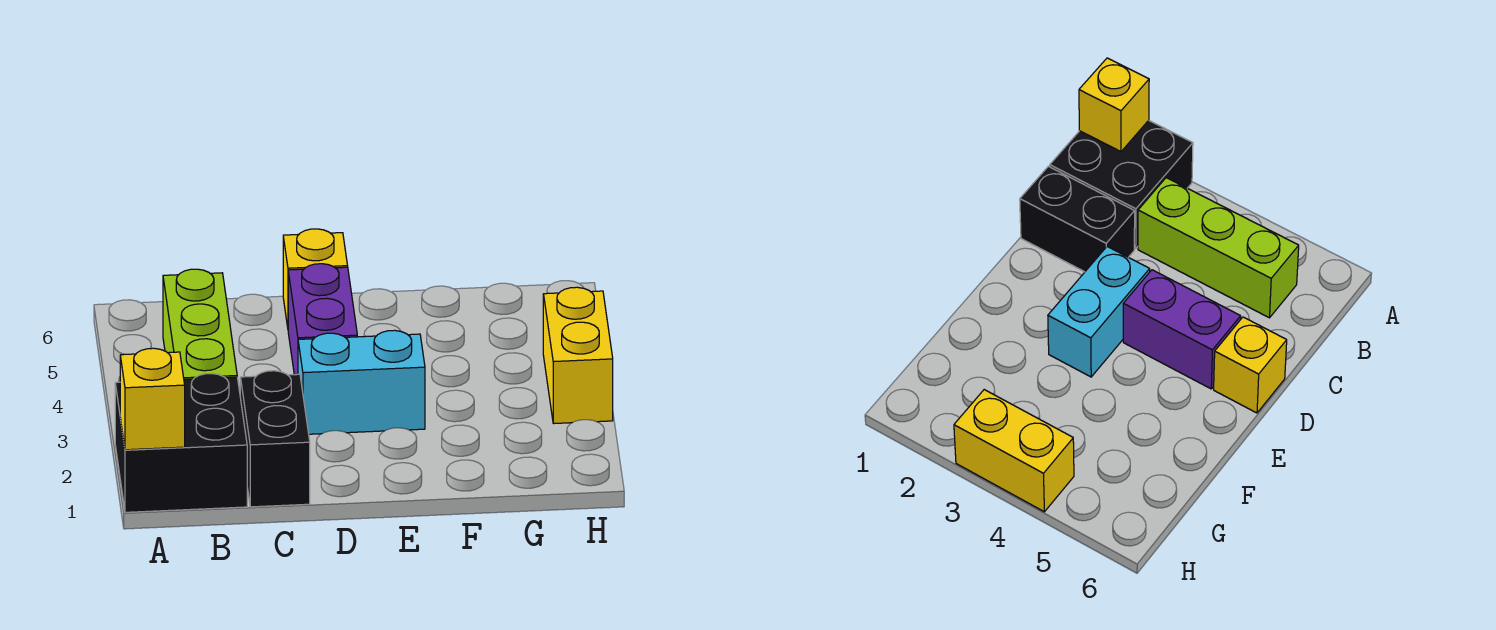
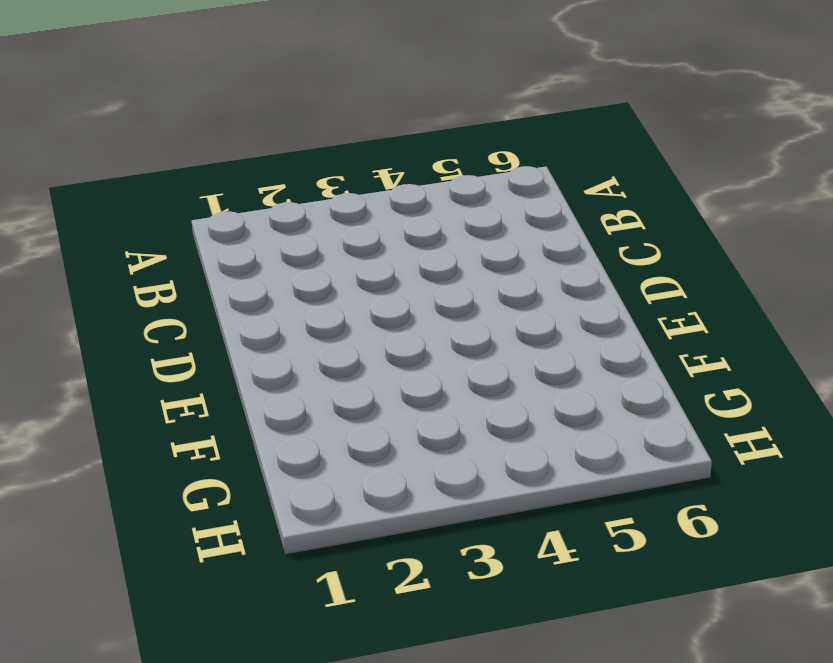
none -> black brick A1:B2 level 1
none -> lime brick B3:B5 level 1

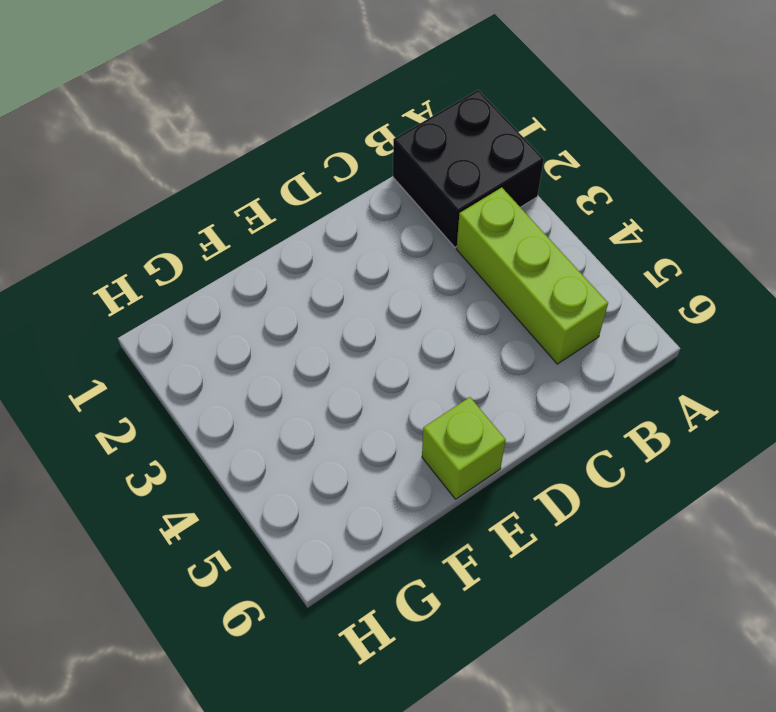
lime brick E6 level 1 -> none
none -> black brick C1:C2 level 1
none -> cyan brick D3:E3 level 1

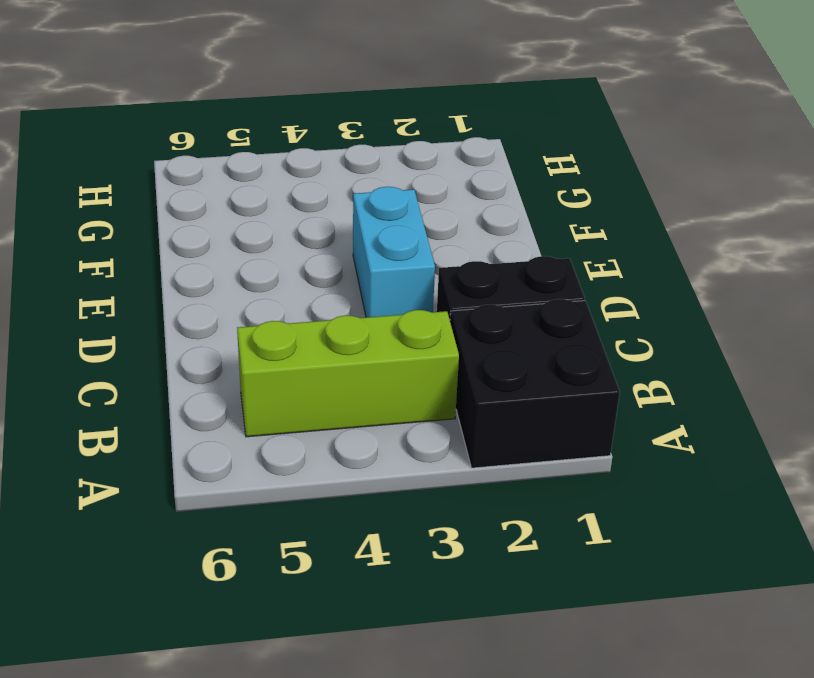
none -> purple brick D4:D5 level 1
none -> yellow brick D6 level 1

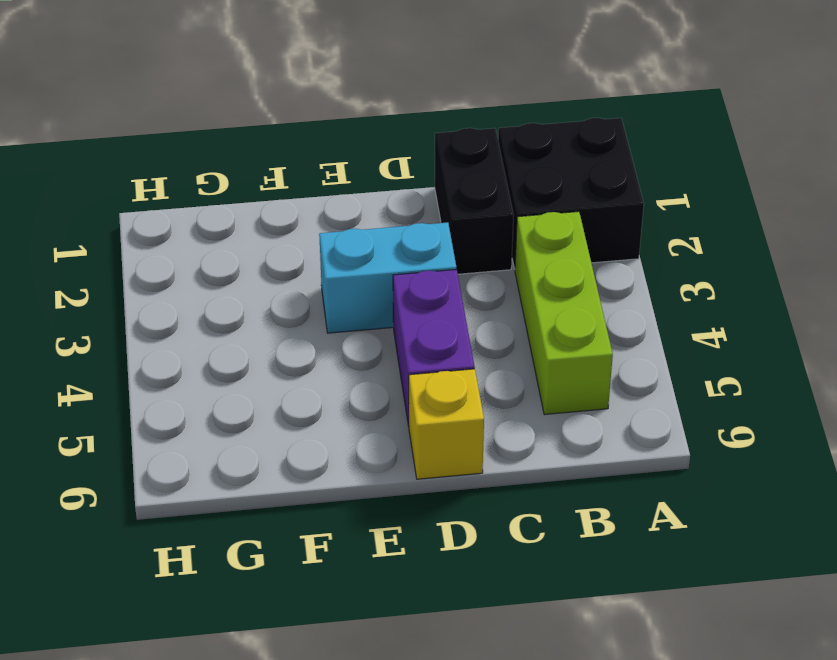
none -> yellow brick H3:H4 level 1
none -> yellow brick A1 level 2

